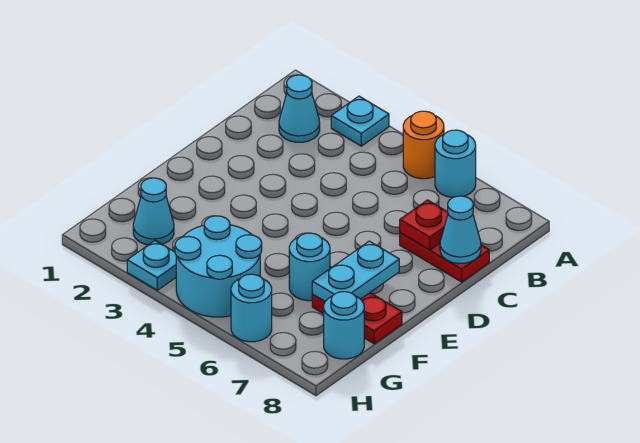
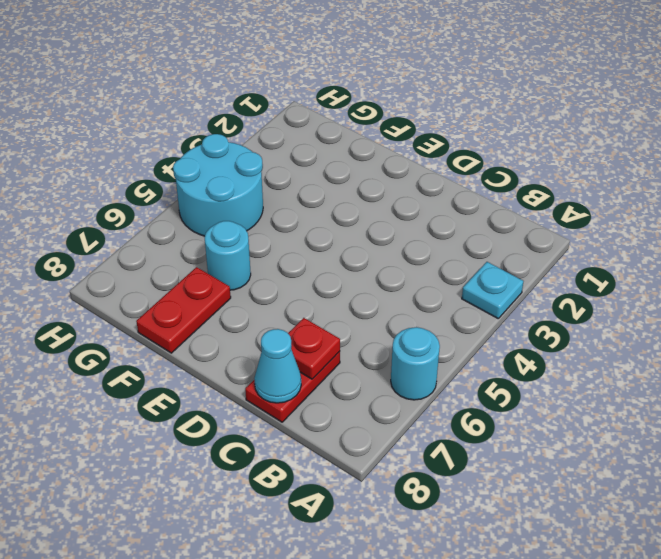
none -> orange round brick A5 level 1
none -> cyan cone B2 level 1
none -> cyan cone G2 level 1

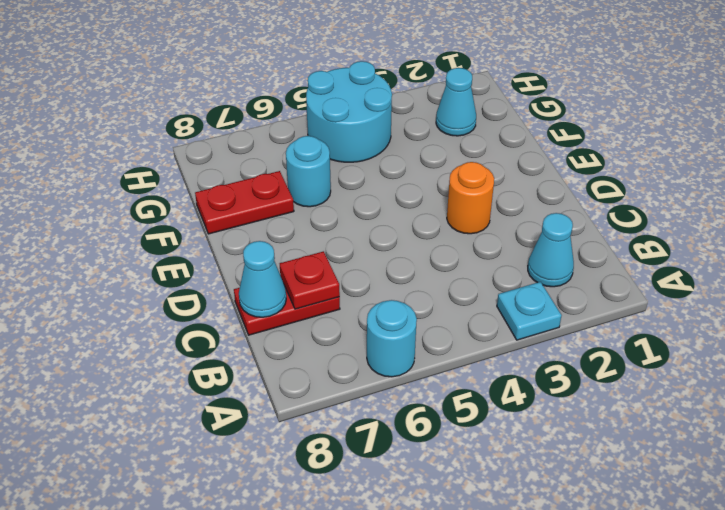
orange round brick D3 level 1 -> orange round brick A5 level 1
none -> cyan round brick G8 level 1
none -> cyan plate H3 level 1
none -> cyan round brick H6 level 1

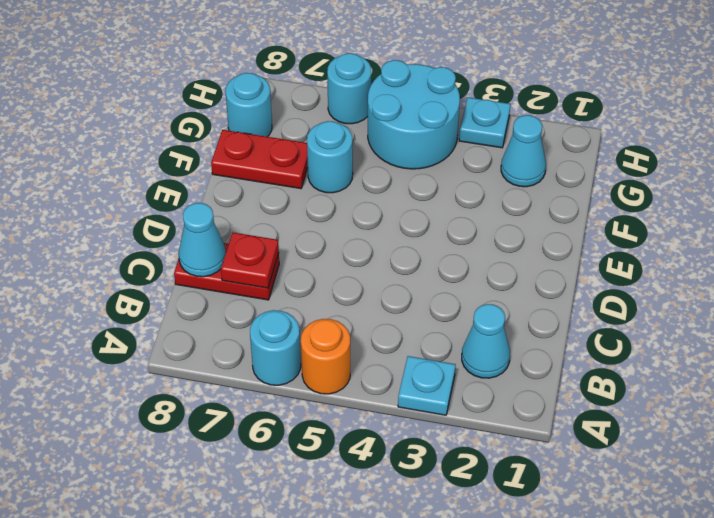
none -> cyan plate E7:F7 level 2

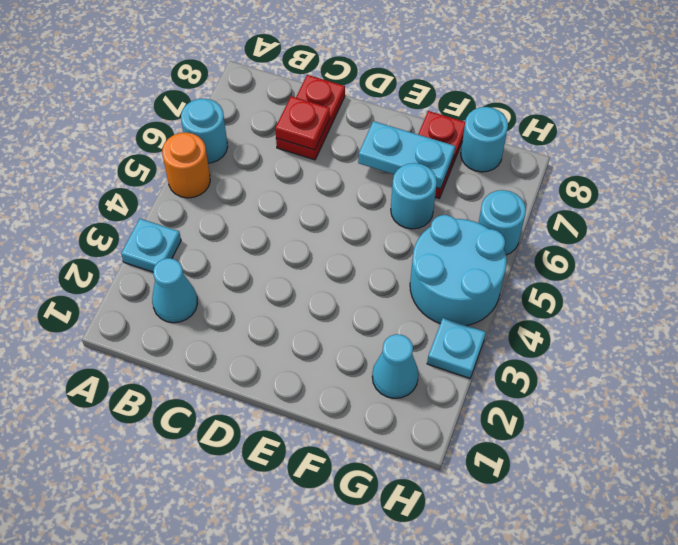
none -> cyan cone C8 level 2

